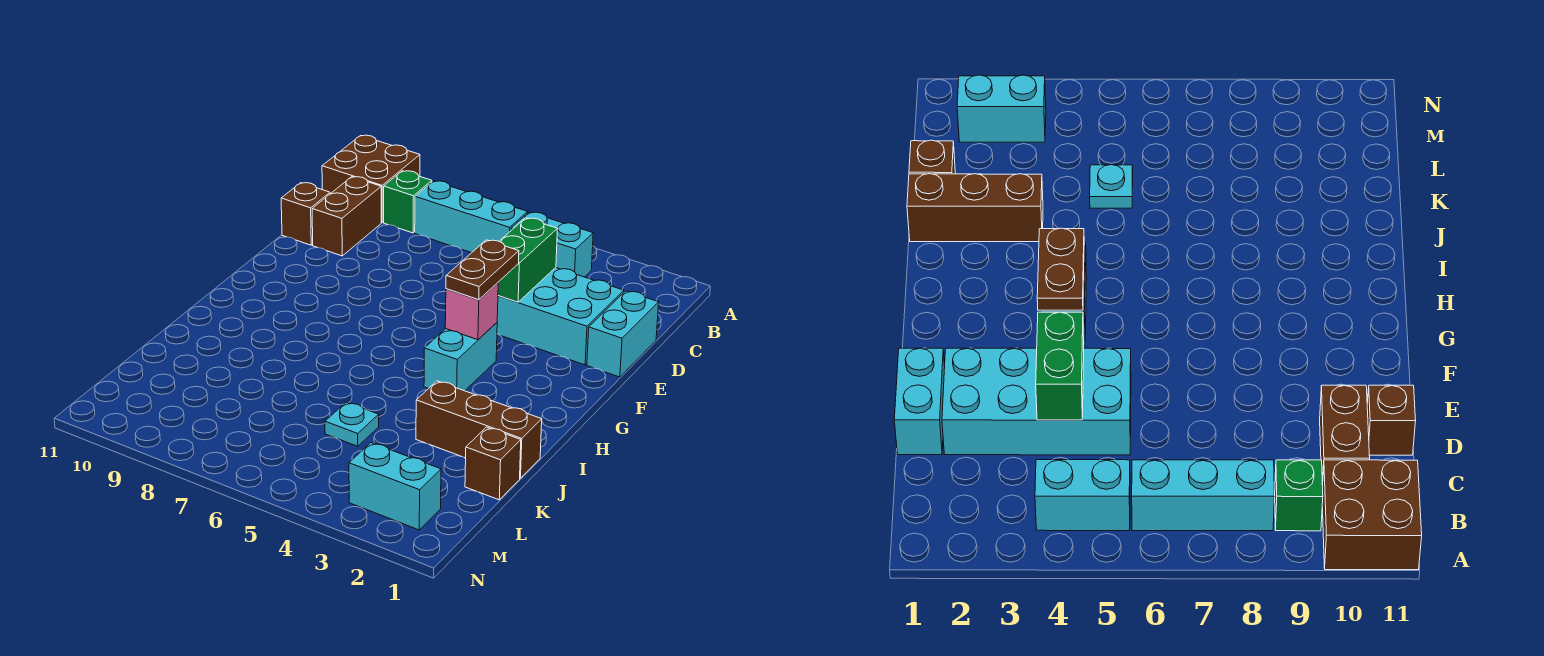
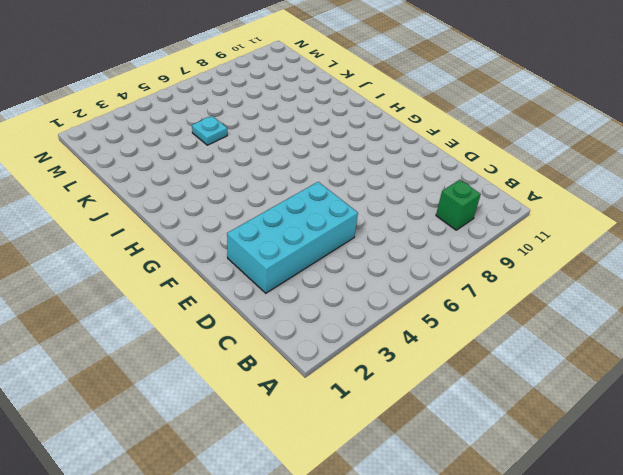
none -> brown brick A10:B11 level 1
none -> cyan brick B4:B5 level 1
none -> cyan brick B6:B8 level 1

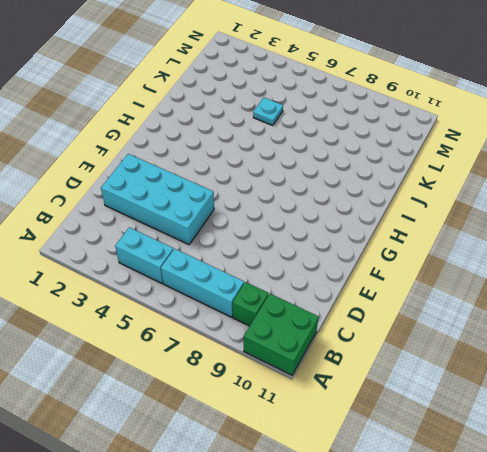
green brick A10:B11 level 1 -> brown brick A10:B11 level 1
none -> brown brick C10:D10 level 1
none -> cyan brick D1:E1 level 1
none -> brown brick D11 level 1

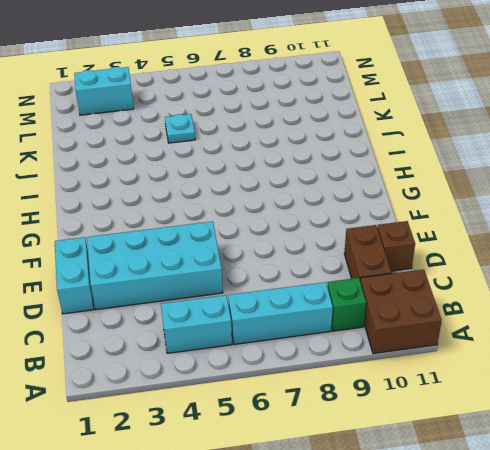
none -> cyan brick G4:H4 level 1
none -> brown brick J1:J3 level 1
none -> brown brick K1 level 1

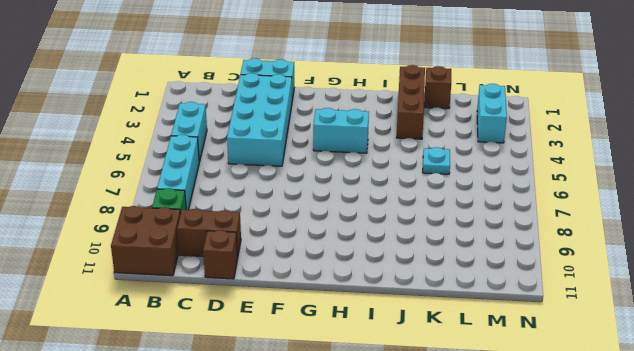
none -> green brick D4:E4 level 2
none -> pink brick G4 level 2
none -> brown plate F4:G4 level 3

